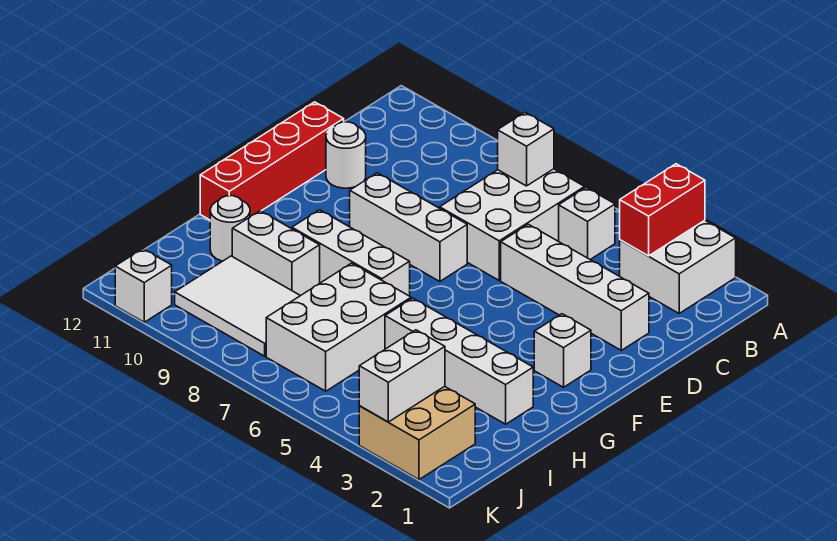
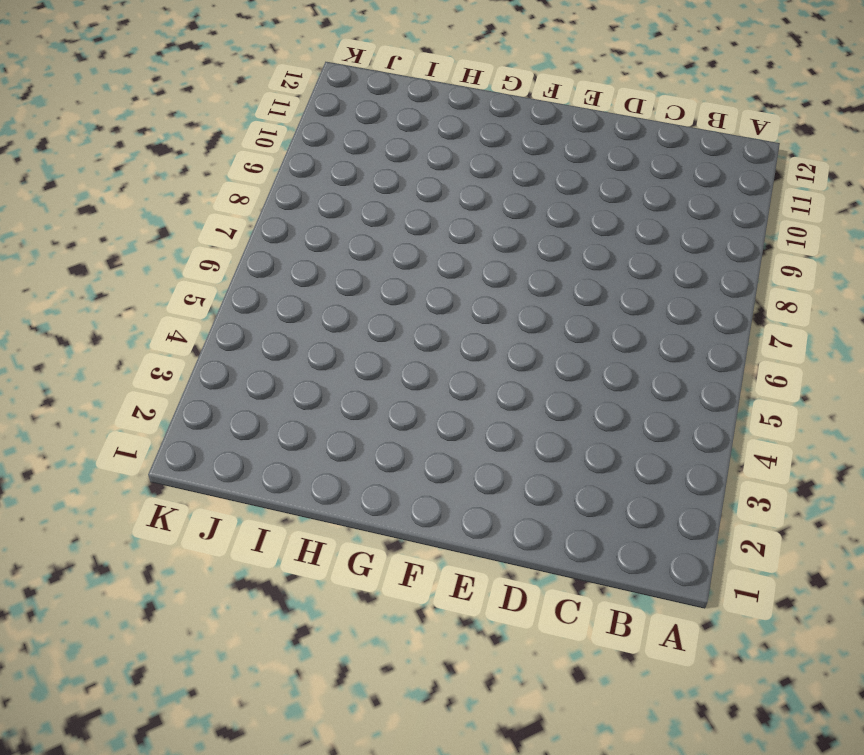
none -> white brick A2:B3 level 1
none -> white brick B5 level 1
none -> white brick B6:D7 level 1

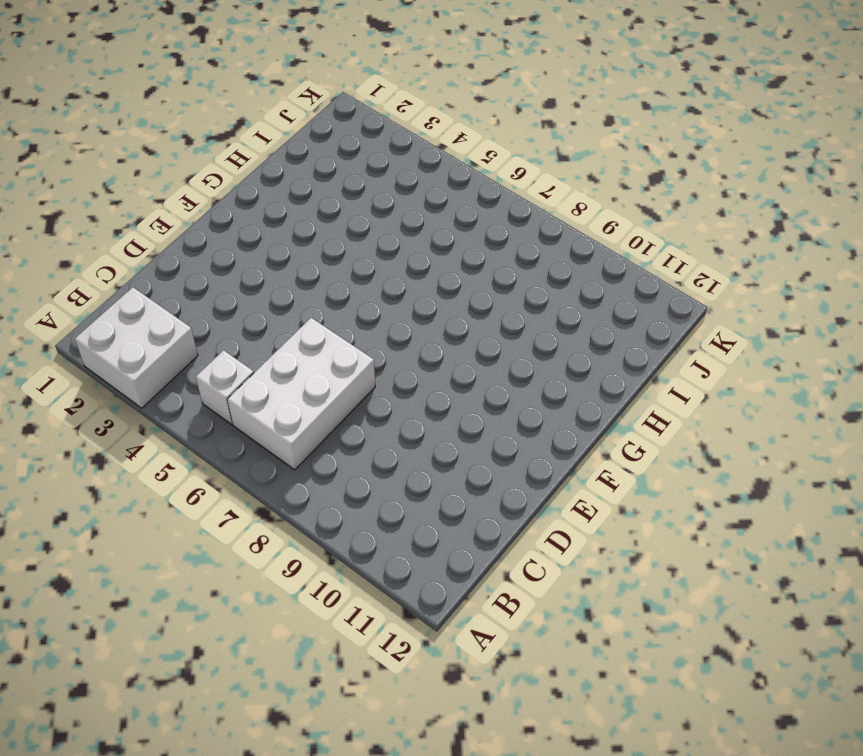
none -> white brick D2:D5 level 1
none -> white round brick D11 level 1
none -> red brick D12:G12 level 1

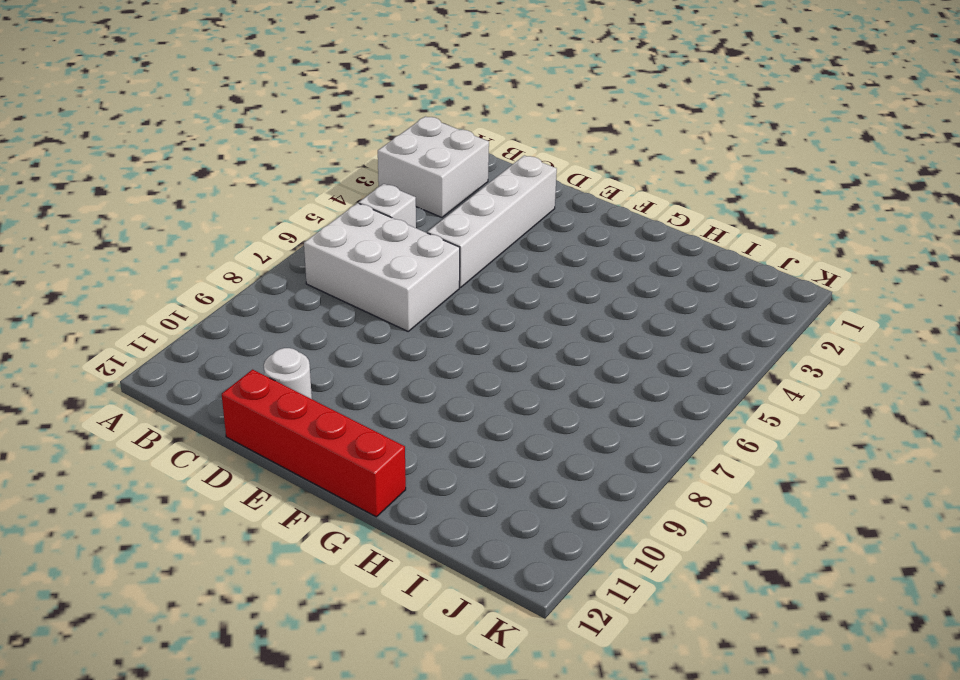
none -> white brick E7:E9 level 1
none -> white brick F2 level 1
none -> white brick G7:G9 level 1

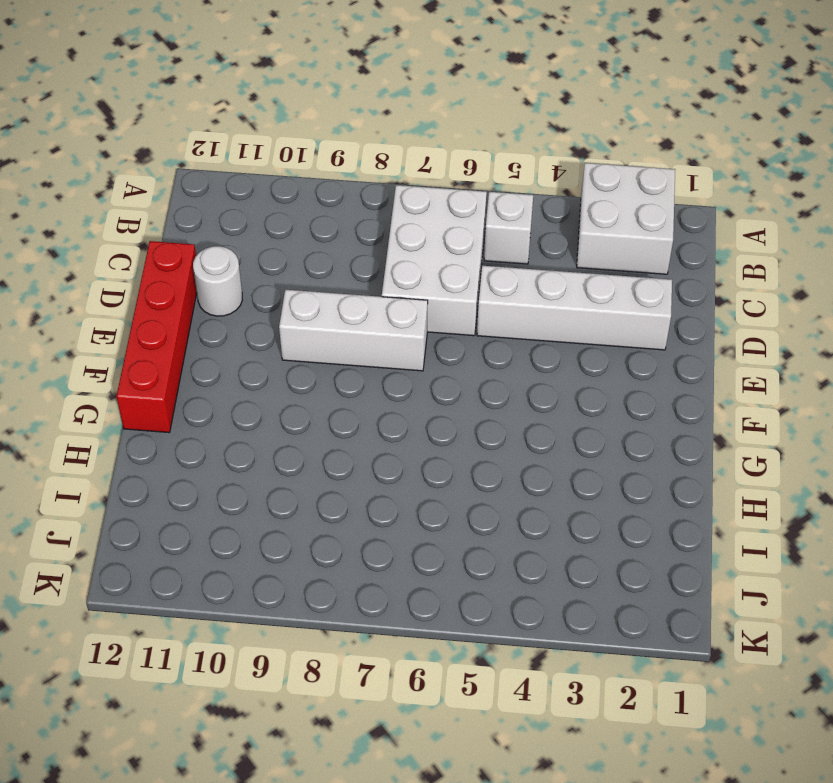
none -> white brick F2 level 1
none -> white brick G7:G9 level 1
none -> white brick H2:H5 level 1

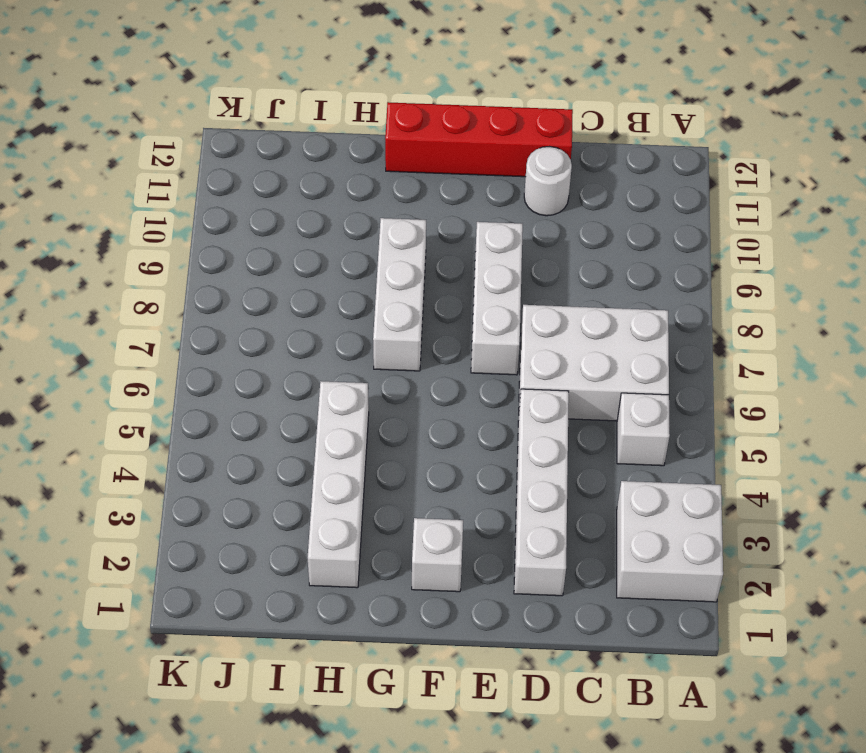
none -> white brick H6:J7 level 1
none -> white brick H9:H10 level 1
none -> white round brick H11 level 1

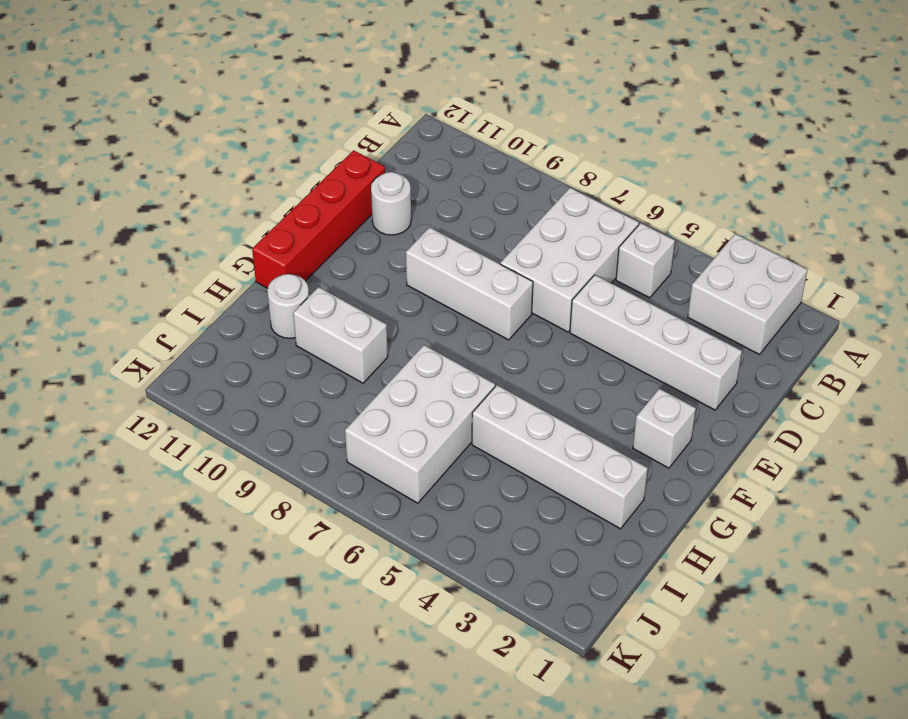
none -> white brick G7:G9 level 1
none -> white tile I8:J10 level 1
none -> tan brick J2:K3 level 1

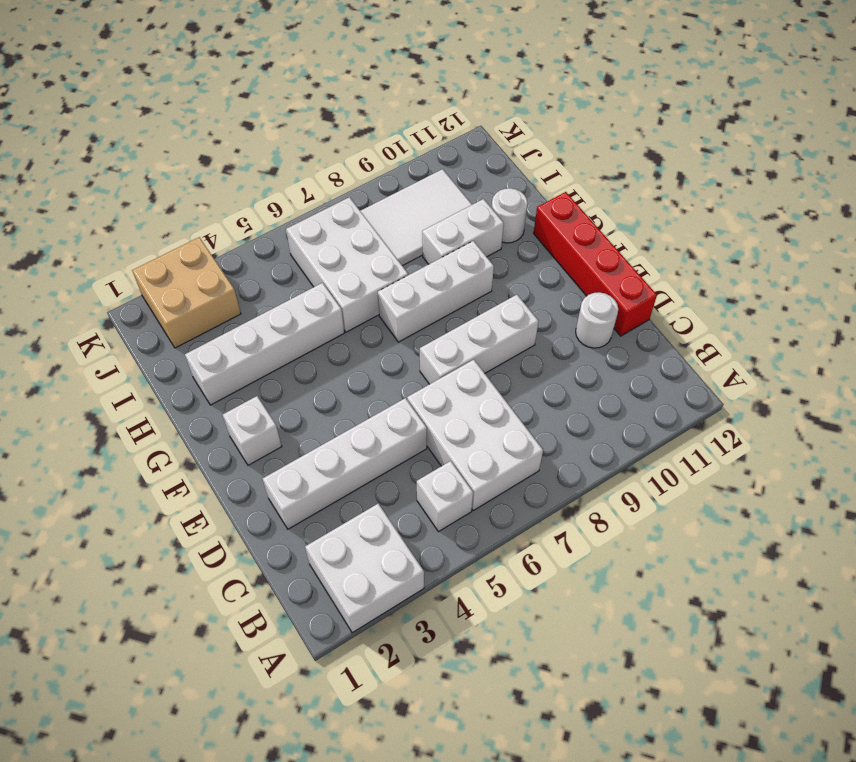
none -> white brick K11 level 1
none -> red brick A3:B3 level 2
none -> white brick B7 level 2

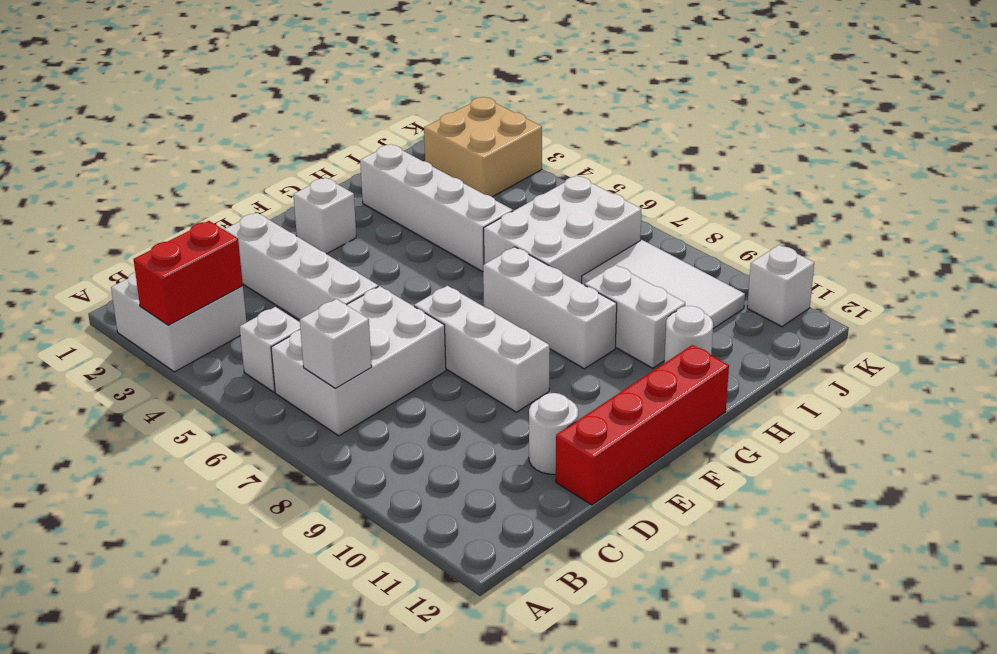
none -> white brick J3:K3 level 2

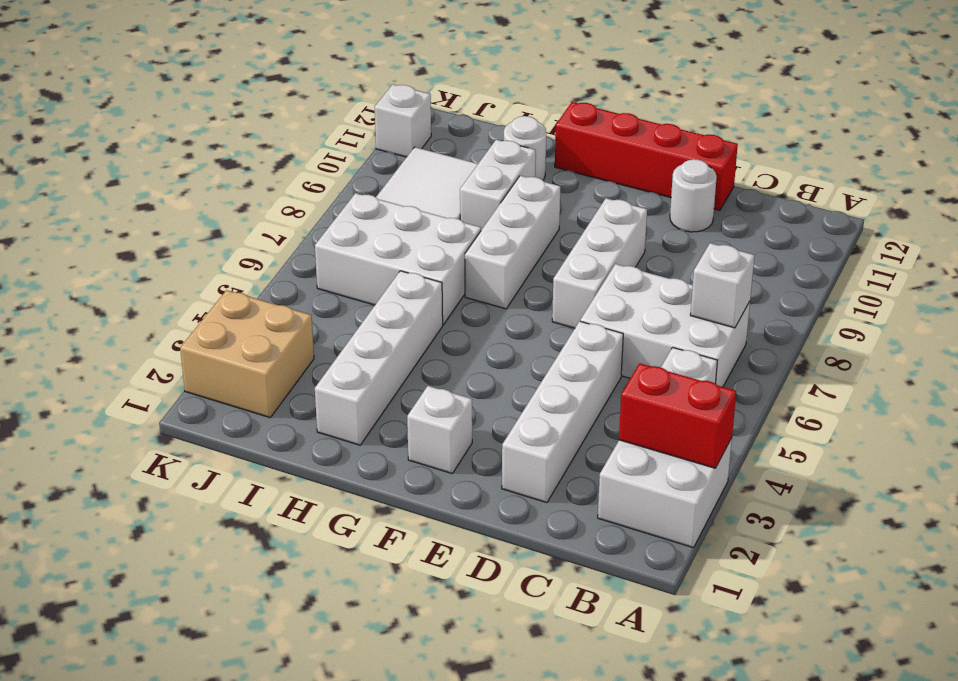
none -> white brick J3:K3 level 2

